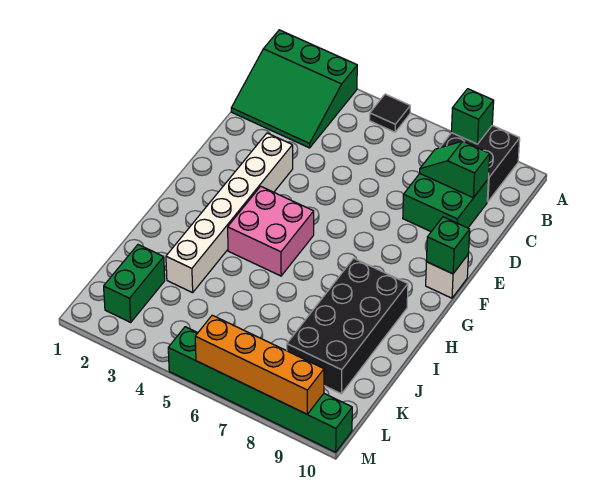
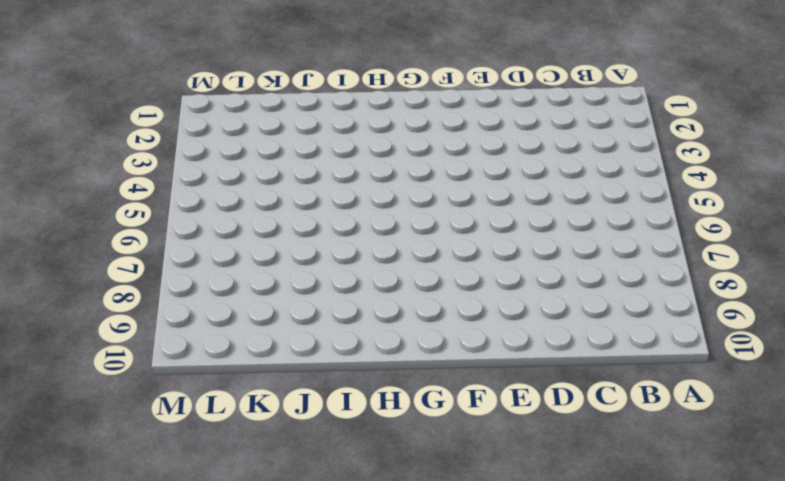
none -> green slope A1:C3 level 1 top A
none -> black tile A5 level 1
none -> black brick A8:B9 level 1

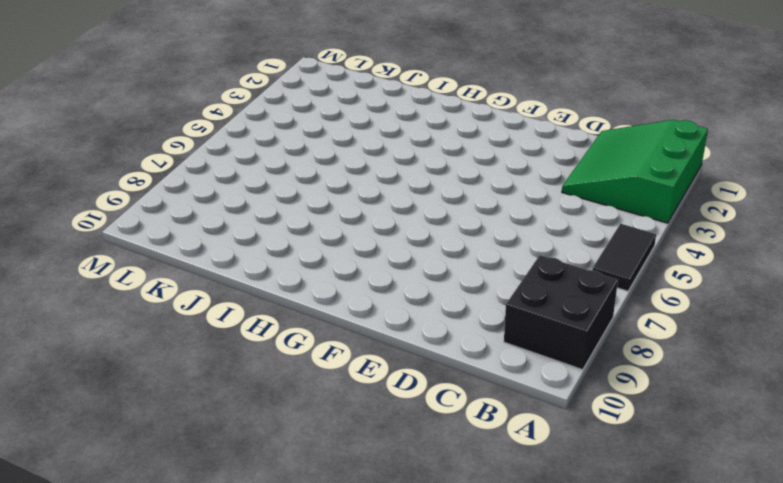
black tile A5:A6 level 1 -> black tile A5 level 1
none -> green brick C8:D9 level 1
none -> white brick E3:J3 level 1
none -> white brick F10 level 1

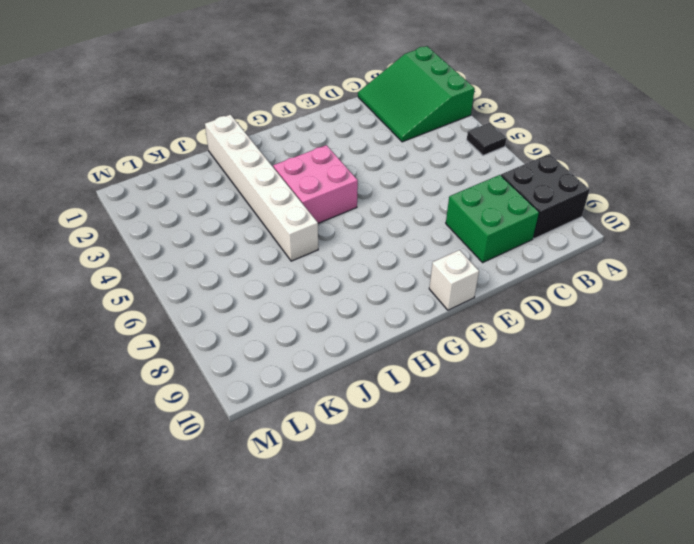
white brick I1:I6 level 1 -> white brick E3:J3 level 1
none -> black brick H8:K9 level 1
none -> green brick K2:L2 level 1
none -> green brick M5:M10 level 1

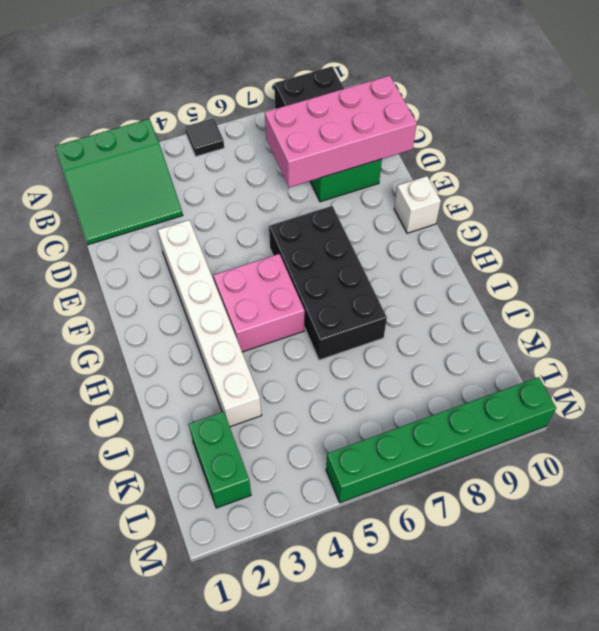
pink brick C7:D10 level 2 -> green slope C8:C9 level 2 top 9
black brick F6:I7 level 1 -> black brick H8:K9 level 1
none -> green brick A8 level 2
none -> green brick F10 level 2
none -> orange brick M6:M9 level 2

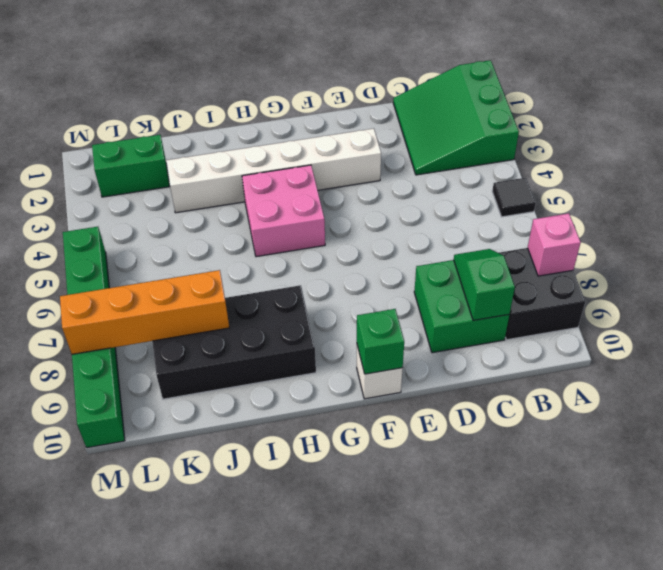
pink brick A8 level 2 -> green brick A8 level 2
orange brick J8:M8 level 2 -> orange brick M6:M9 level 2

